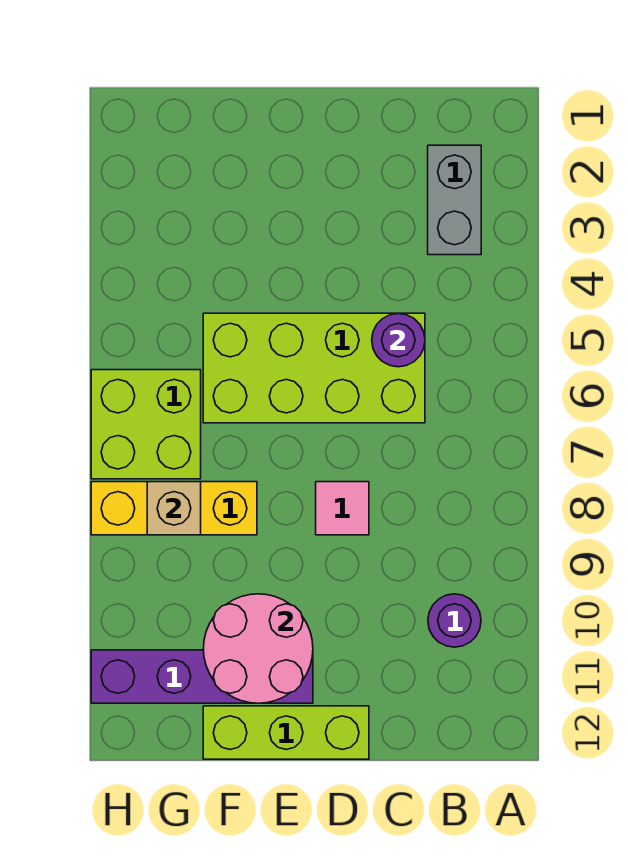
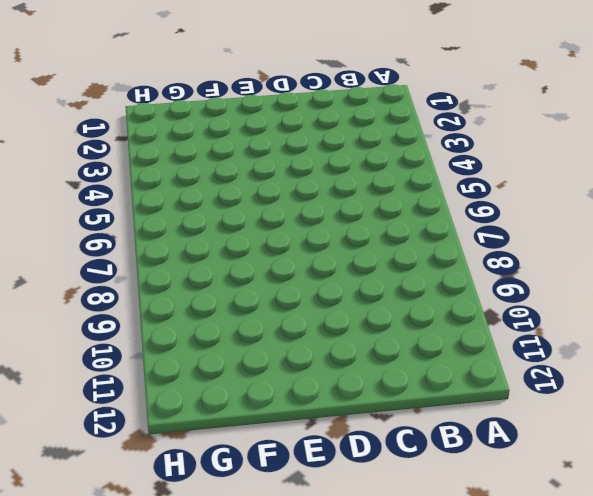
none -> grey brick B2:B3 level 1
none -> purple round brick B10 level 1

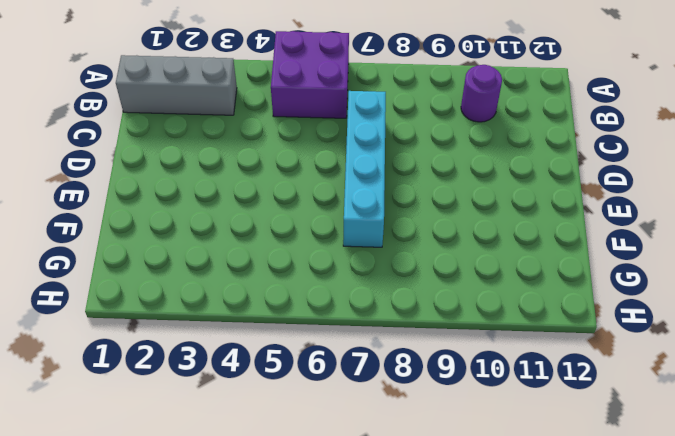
purple brick A5:B6 level 1 -> none
grey brick B1:B3 level 1 -> grey brick B2:B3 level 1
cyan brick C7:F7 level 1 -> none
none -> lime brick C5:F6 level 1
none -> pink tile D8 level 1

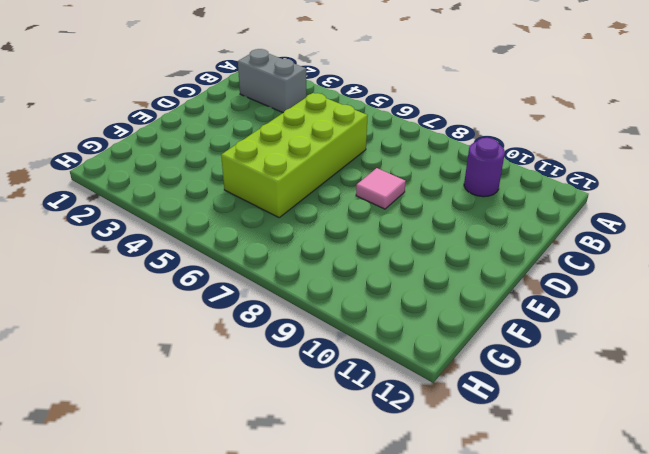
none -> lime brick D12:F12 level 1
none -> purple brick E11:H11 level 1

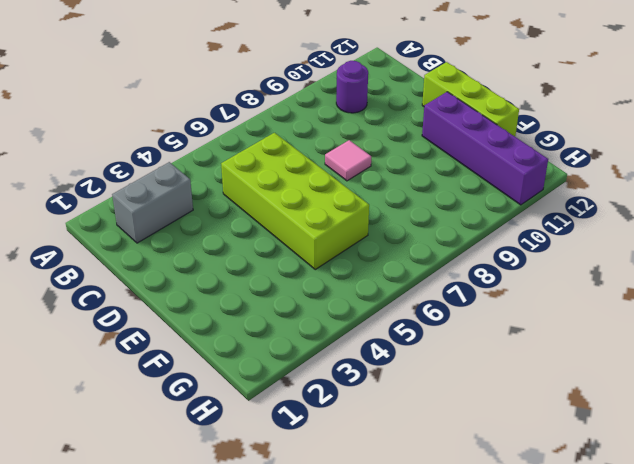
none -> yellow brick F8:H8 level 1
none -> lime brick G6:H7 level 1

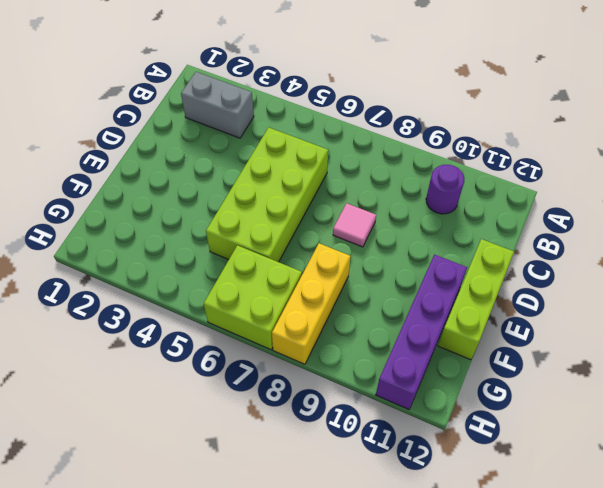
none -> purple round brick C5 level 2
none -> pink round brick E10:F11 level 2

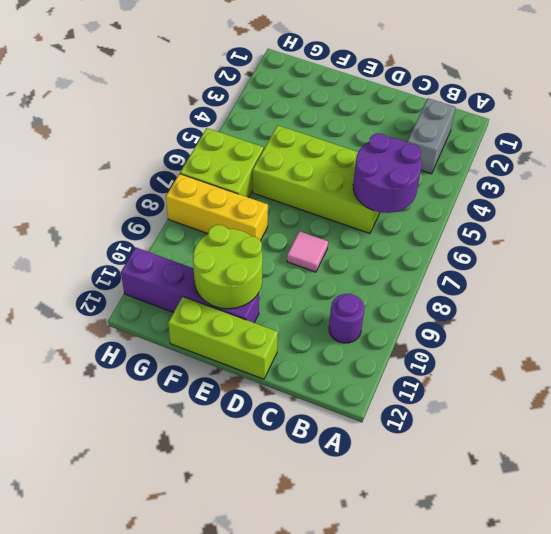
purple round brick B5:C6 level 2 -> purple round brick C5 level 2
lime round brick E10:F11 level 2 -> pink round brick E10:F11 level 2
none -> tan brick G8 level 2

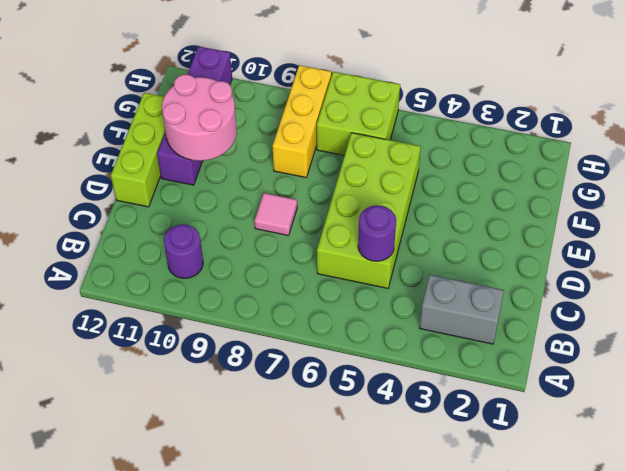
none -> tan brick G8 level 2

